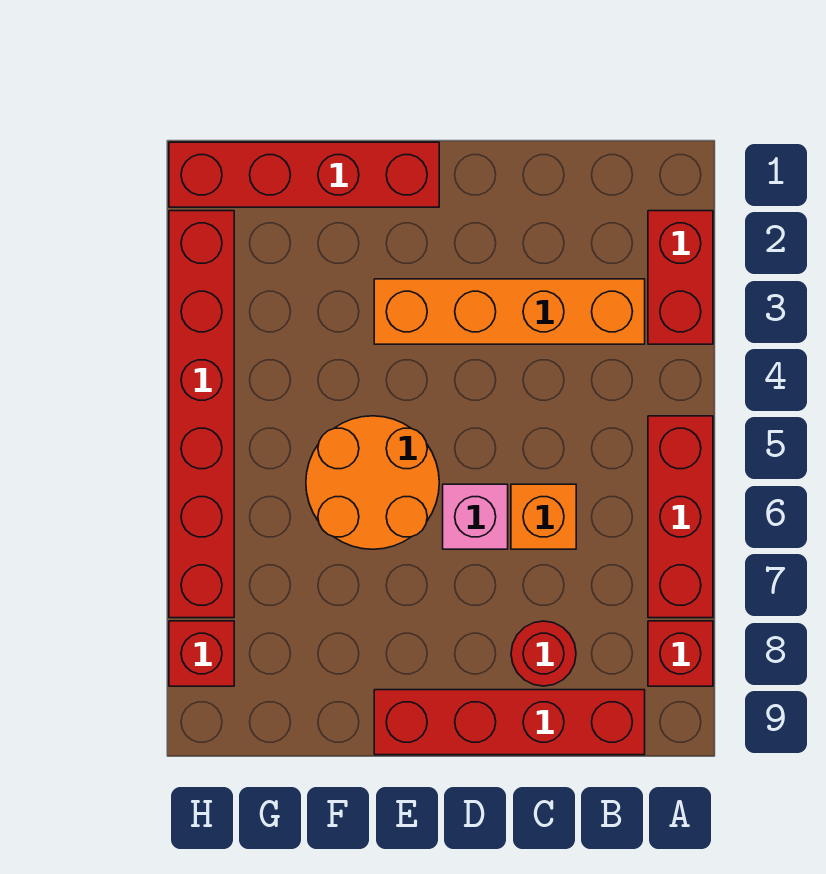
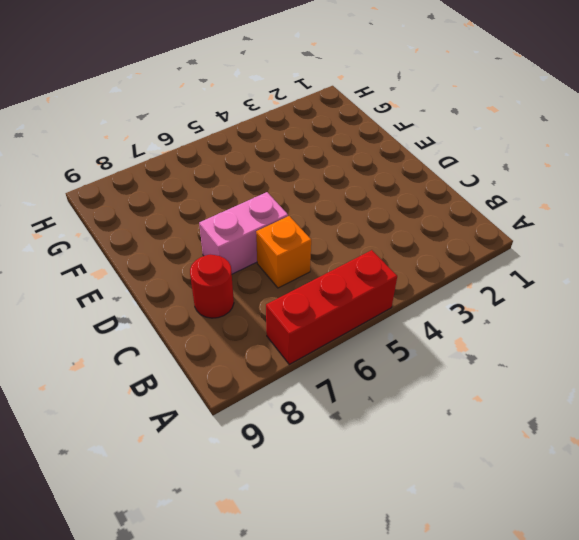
pink brick D6:D7 level 1 -> pink brick D6 level 1
none -> red brick A2:A3 level 1
none -> red brick A8 level 1
none -> orange brick B3:E3 level 1

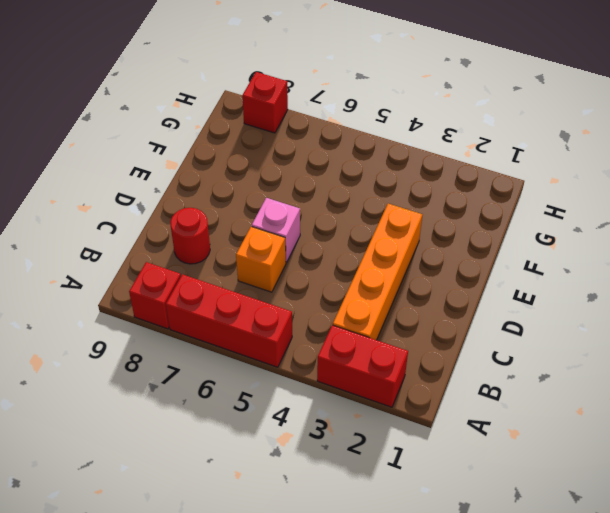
none -> red brick B9:E9 level 1
none -> red brick E1:H1 level 1
none -> orange round brick E5:F6 level 1

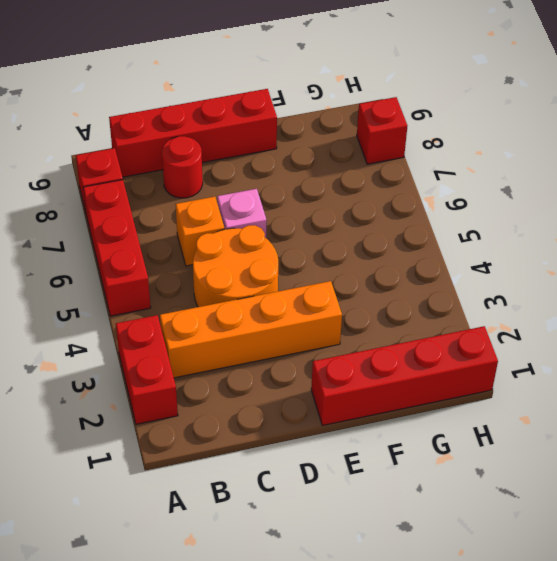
orange round brick C4:D5 level 1 -> orange round brick E5:F6 level 1
none -> red brick H2:H7 level 1

